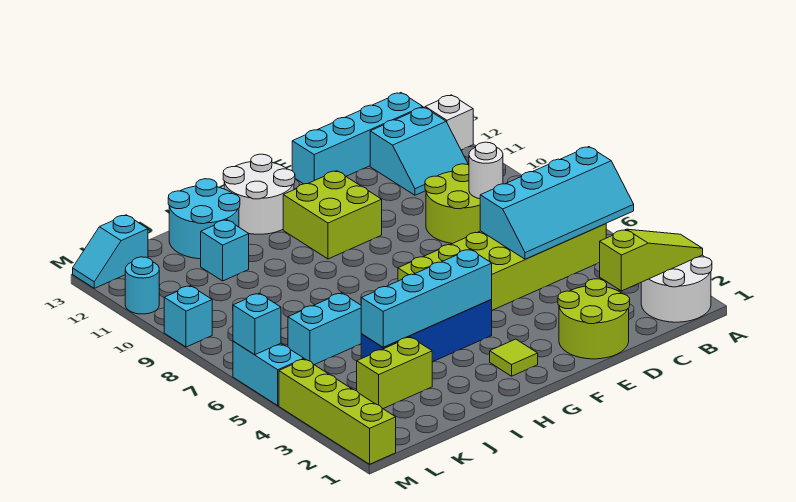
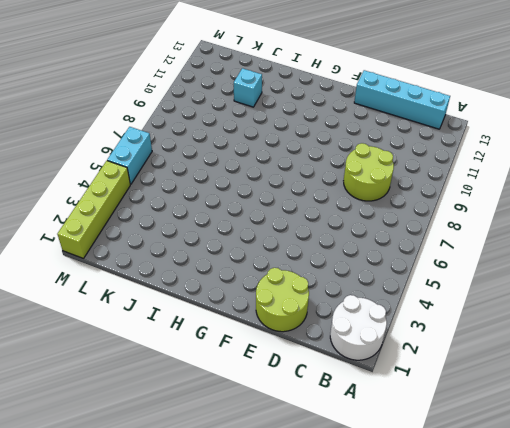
none -> white brick A12 level 1
none -> lime brick B5:G6 level 1
none -> cyan slope B11:C12 level 1 top 12

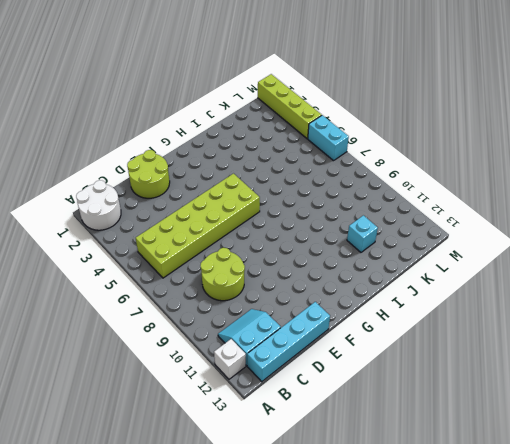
none -> lime brick F10:G11 level 1
none -> lime tile G2 level 1
none -> blue brick G4:J4 level 1

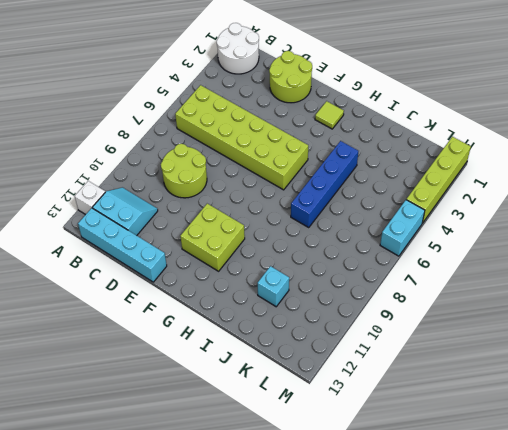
blue brick I4:I7 level 1 -> blue brick G4:J4 level 1
none -> white round brick G12:H13 level 1
none -> cyan round brick I12:J13 level 1
none -> lime brick J3:K3 level 1

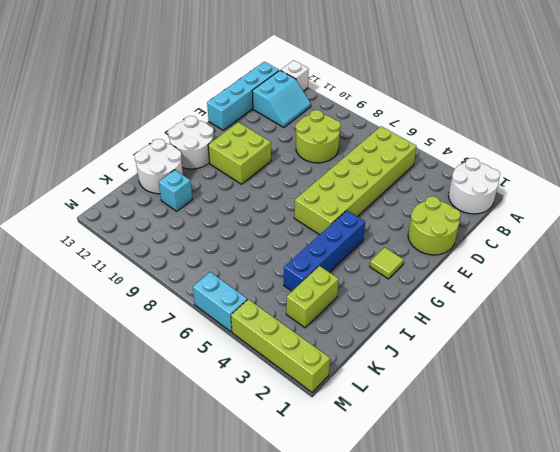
white round brick I12:J13 level 1 -> cyan round brick I12:J13 level 1
none -> cyan brick J6:K6 level 1
none -> cyan slope L13:M13 level 1 top L
none -> cyan brick M9 level 1

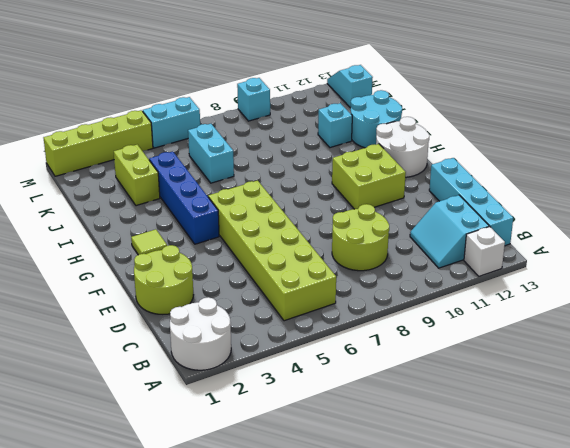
none -> cyan round brick M11 level 1
none -> lime slope A2:C2 level 2 top C
none -> cyan slope A5:D6 level 2 top 6

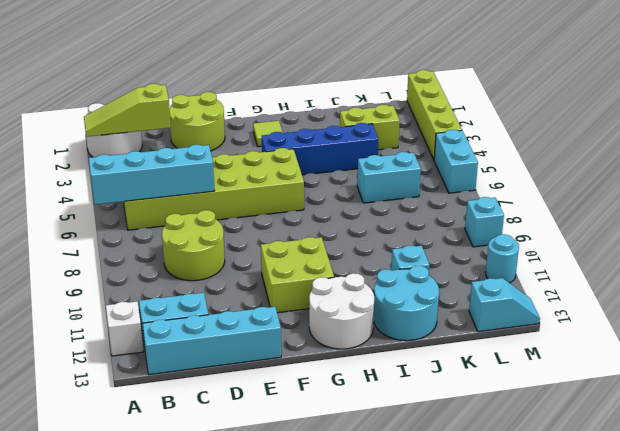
none -> white round brick C8 level 2
none -> cyan brick G4:J4 level 2
none -> cyan brick M6 level 2

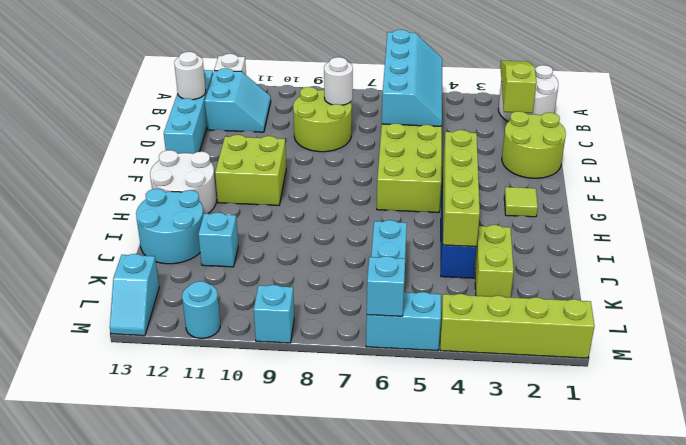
white round brick C13 level 2 -> none
lime brick G4:J4 level 2 -> cyan brick G4:J4 level 2

